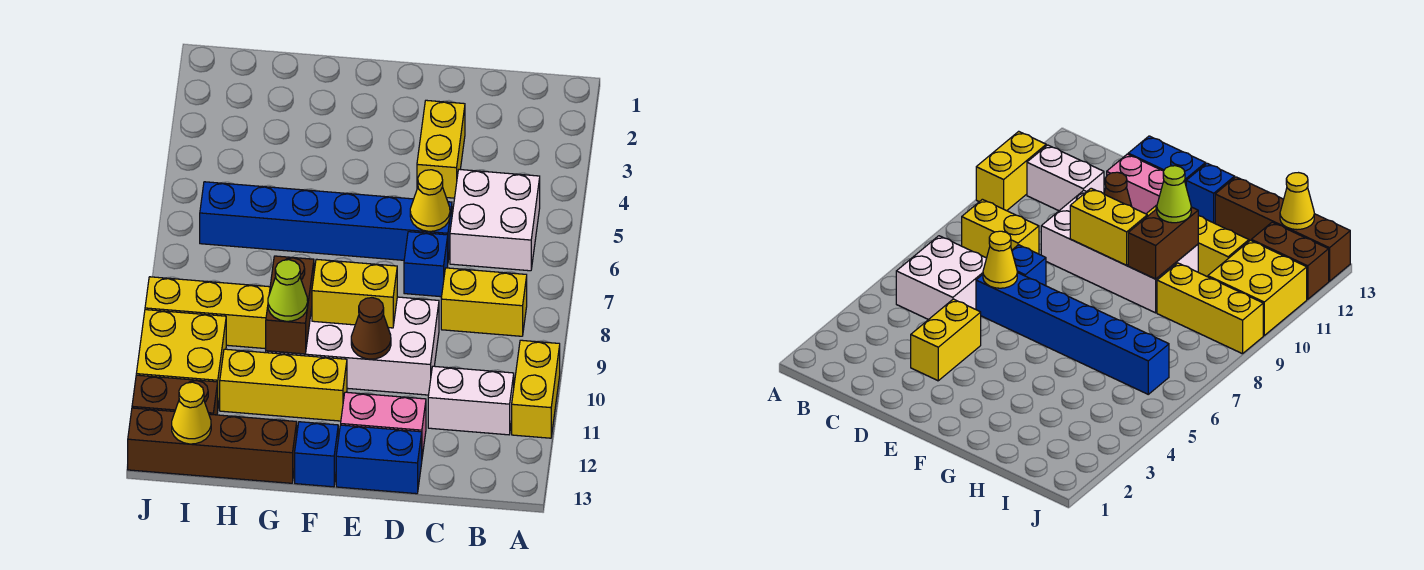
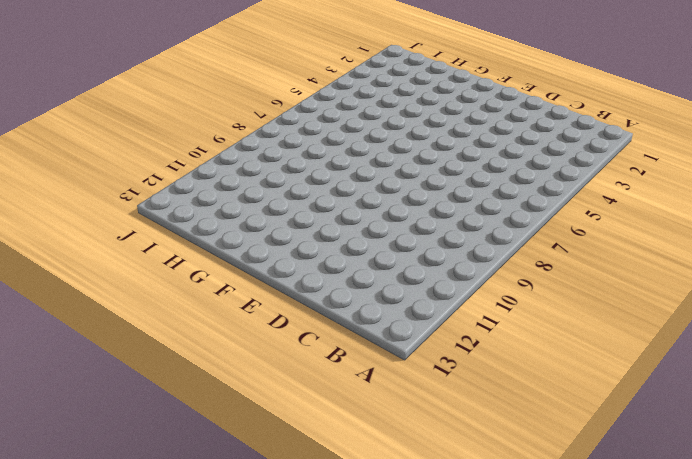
none -> yellow brick A10:A11 level 1
none -> white brick B5:C6 level 1
none -> yellow brick B8:C8 level 1

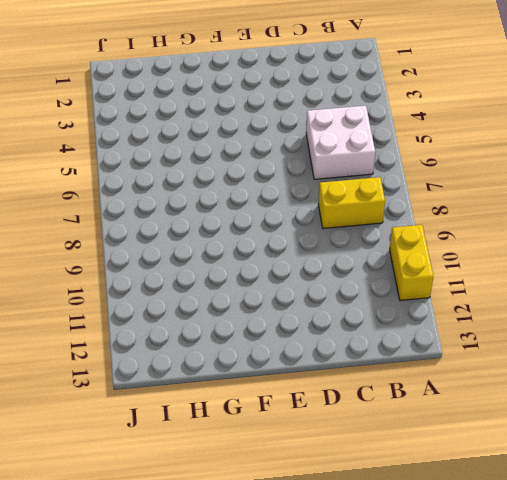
none -> white brick B11:C11 level 1
none -> yellow brick D3:D4 level 1
none -> blue brick D6:I6 level 1

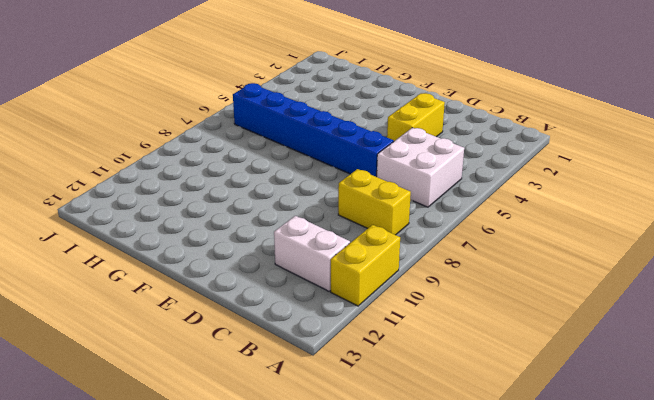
none -> blue brick D7 level 1
none -> white brick D9:G10 level 1
none -> pink brick D12:E12 level 1

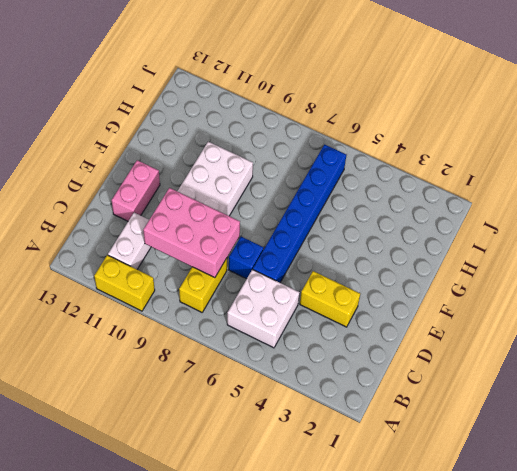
pink brick C8:D10 level 2 -> none
none -> blue brick D13:E13 level 1
none -> yellow brick F11:H11 level 1
none -> blue brick F13 level 1

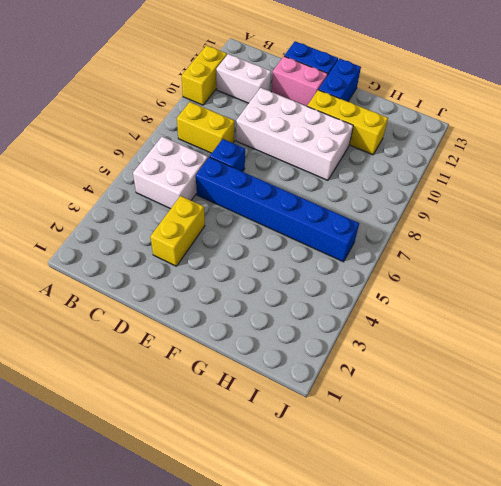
blue brick F12:F13 level 1 -> blue brick F13 level 1
none -> brown brick G13:J13 level 1
none -> yellow brick H9:J9 level 1
none -> yellow brick I10:J11 level 1

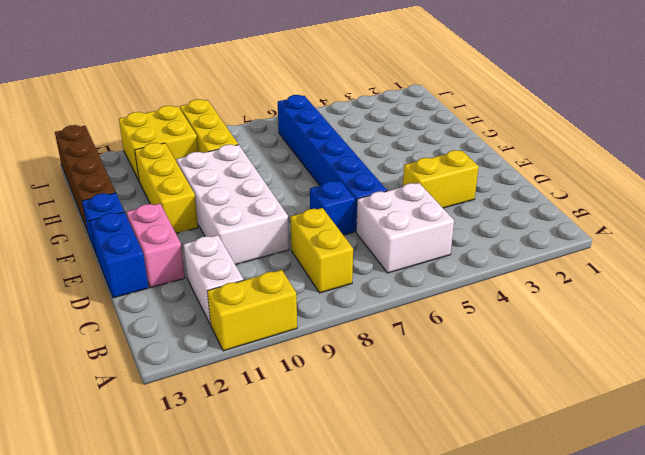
none -> brown brick I12:J12 level 1
none -> yellow cone D6 level 2
none -> yellow brick E9:F9 level 2

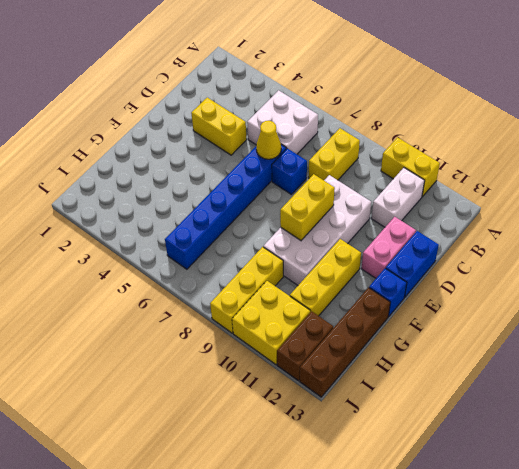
none -> brown cone E10 level 2
none -> brown brick G9:G10 level 2
none -> yellow cone I13 level 2

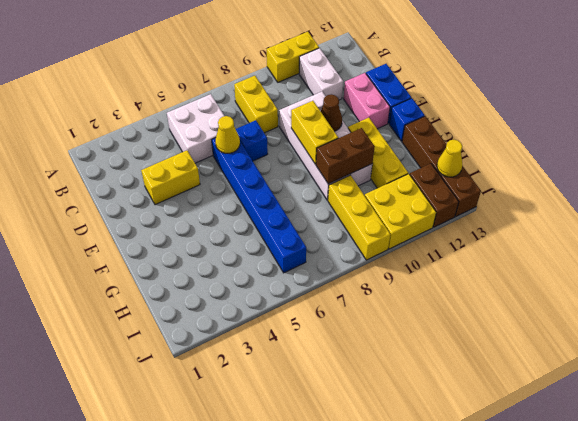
none -> lime cone G10 level 3

